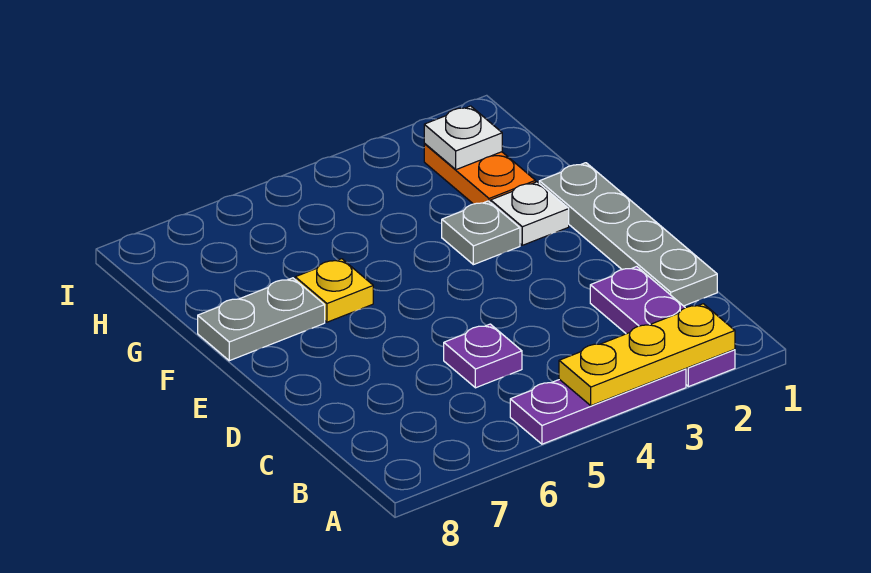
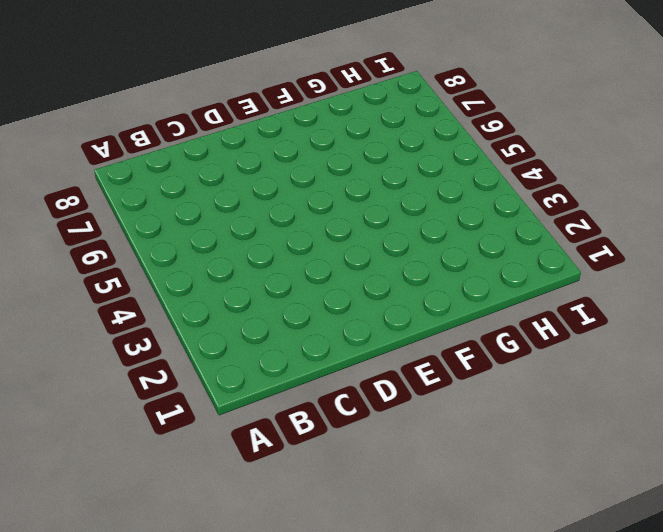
none -> purple plate A2:C2 level 1
none -> purple plate A3:A5 level 1

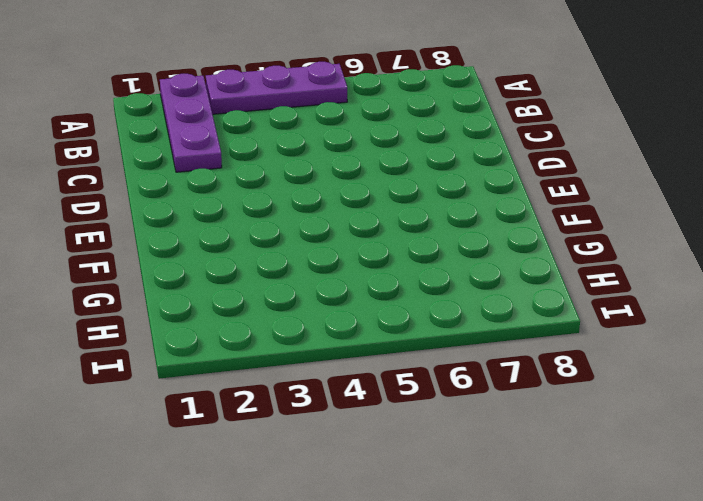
none -> grey plate C1:F1 level 1
none -> purple plate C5 level 1

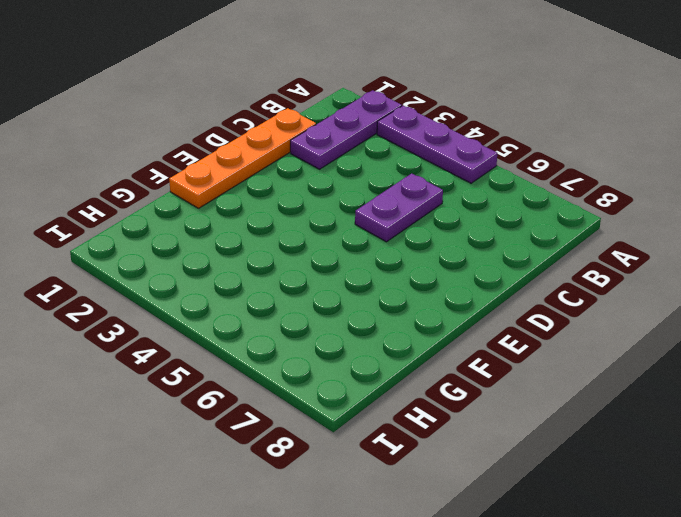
orange plate C1:F1 level 1 -> grey plate C1:F1 level 1
purple plate C5:D5 level 1 -> purple plate C5 level 1
none -> white plate F2 level 1
none -> grey plate F3 level 1

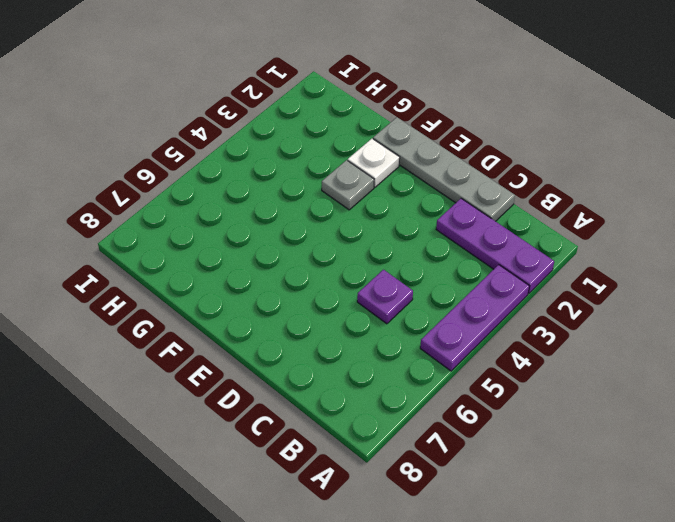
none -> yellow plate F6 level 1
none -> grey plate F7:F8 level 1

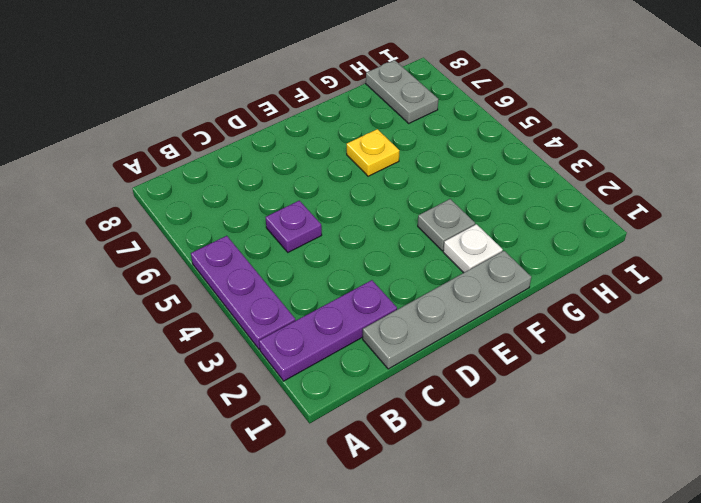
grey plate H7:H8 level 1 -> grey plate F7:F8 level 1
none -> orange plate G2:H2 level 1
none -> yellow plate A2:A4 level 2

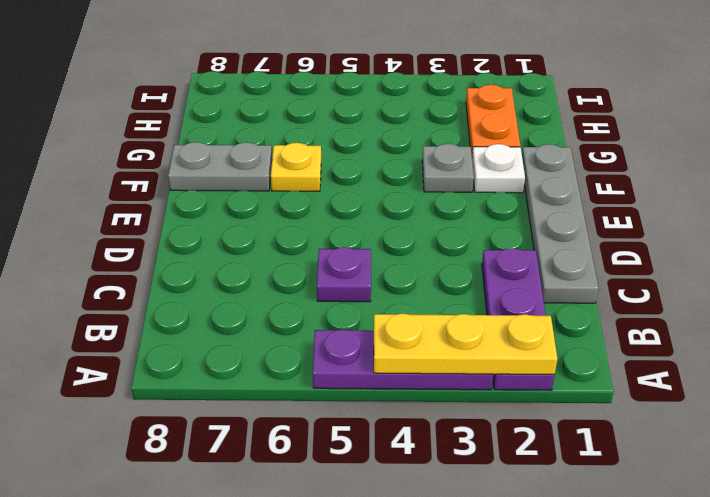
none -> white plate H2 level 2

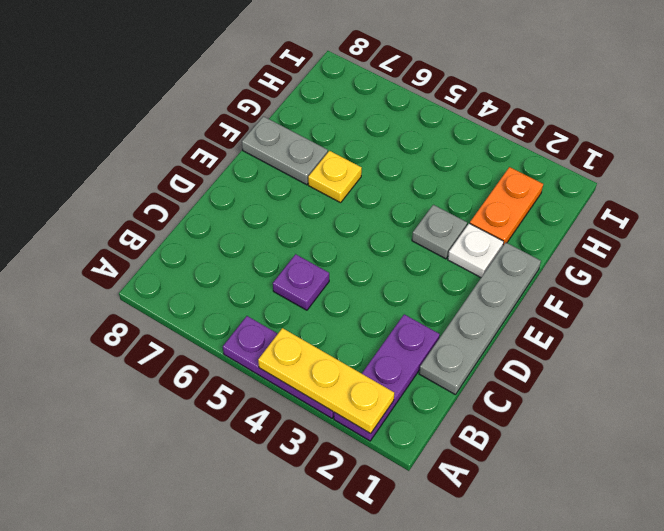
none -> white plate H2 level 2

